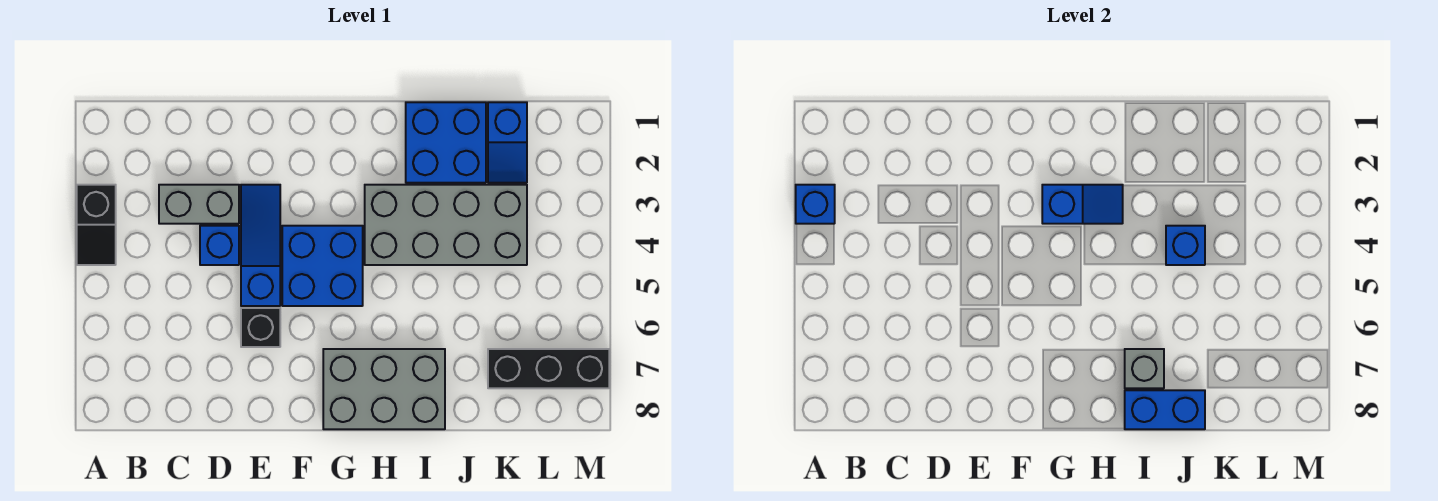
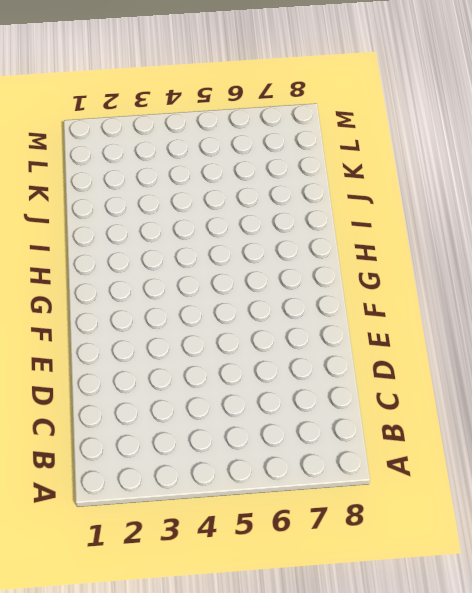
none -> black slope A3:A4 level 1 top 3
none -> grey brick C3:D3 level 1
none -> blue brick D4 level 1

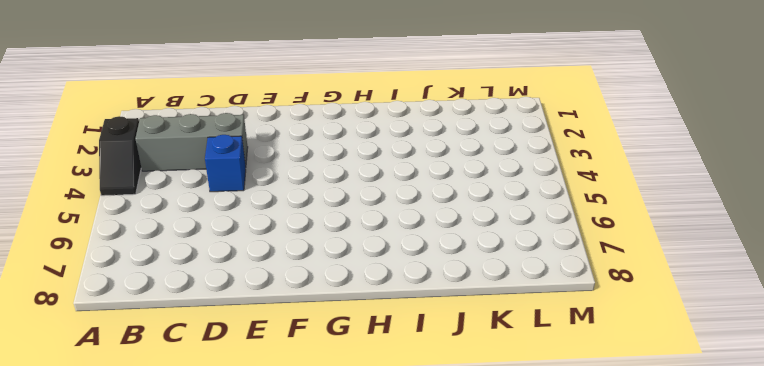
grey brick B3:D3 level 1 -> grey brick C3:D3 level 1
none -> blue slope E3:E5 level 1 top 5
none -> black brick E6 level 1
none -> blue brick F4:G5 level 1

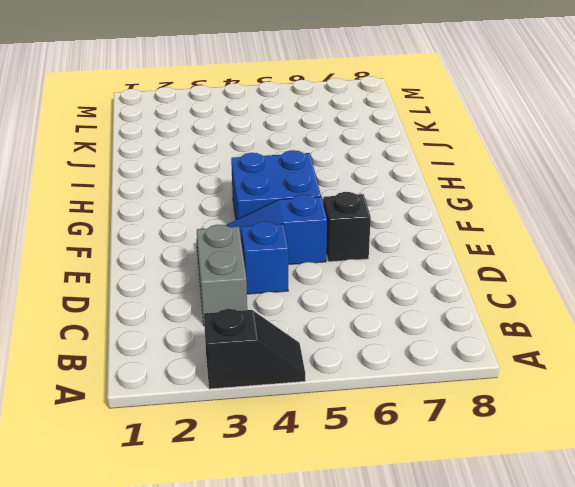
none -> grey brick G7:I8 level 1
none -> grey brick H3:K4 level 1
none -> blue brick I1:J2 level 1

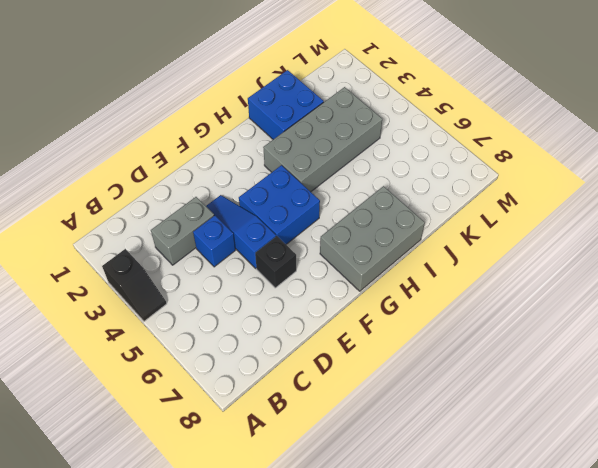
none -> blue slope K1:K2 level 1 top 1
none -> black brick K7:M7 level 1
none -> blue brick A3 level 2

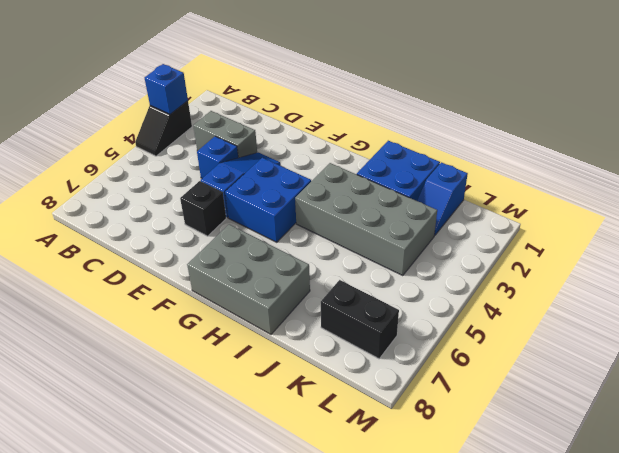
black brick K7:L7 level 1 -> black brick K7:M7 level 1
none -> blue slope G3:H3 level 2 top G
none -> grey brick I7 level 2
none -> blue brick I8:J8 level 2

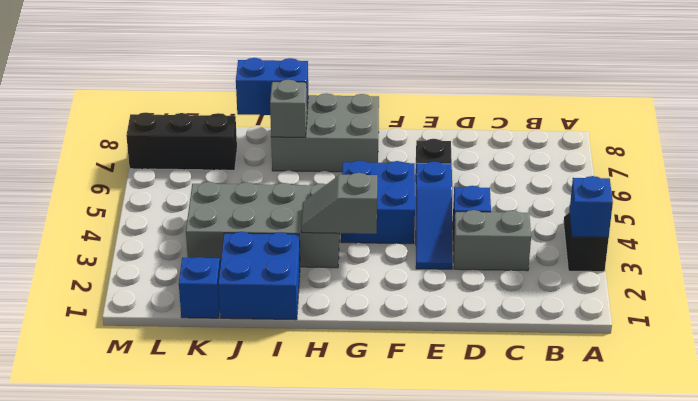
grey slope G3:H3 level 2 top G -> blue slope G3:H3 level 2 top G
none -> blue brick J4 level 2

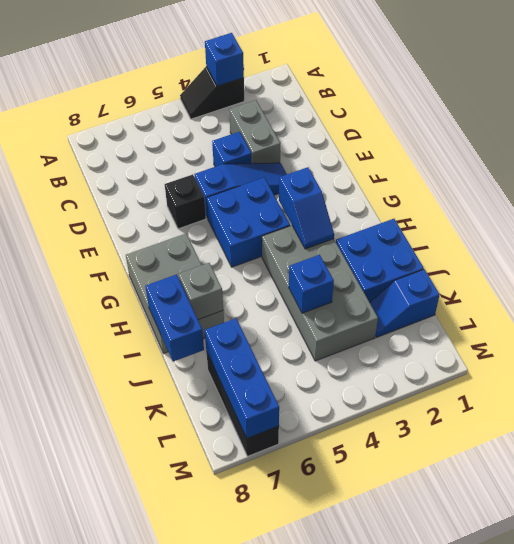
blue brick K7:M7 level 2 -> none

